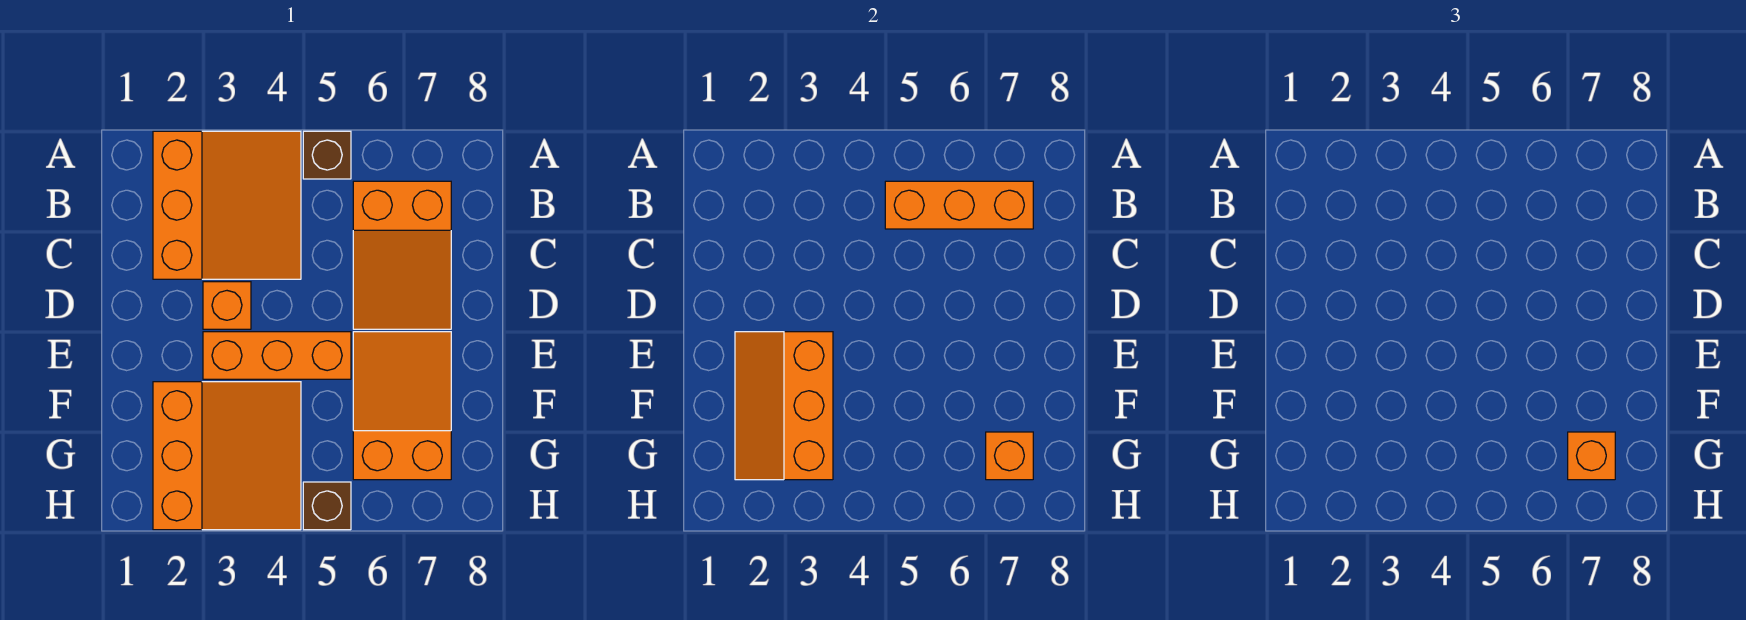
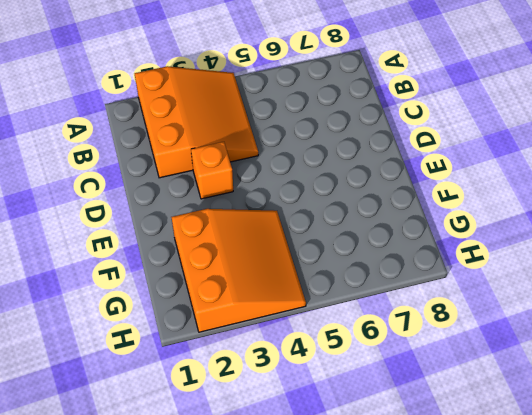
none -> brown brick A5 level 1
none -> orange slope B6:D7 level 1 top B
none -> orange brick E3:E5 level 1

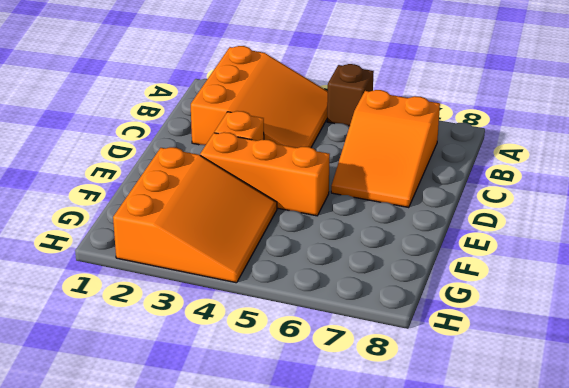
none -> orange slope E6:G7 level 1 top G
none -> brown brick H5 level 1
none -> orange brick B5:B7 level 2

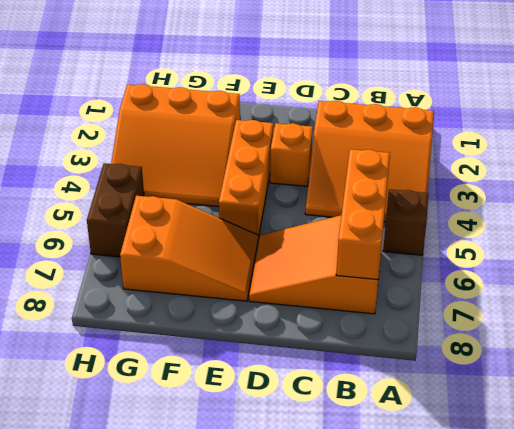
brown brick H5:H6 level 1 -> brown brick H5 level 1
none -> orange slope E2:G3 level 2 top 3
none -> orange brick G7 level 2
none -> orange brick G7 level 3

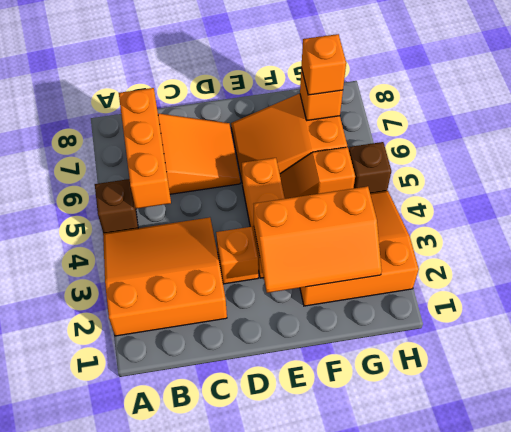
orange slope F5:G5 level 1 top G -> none

